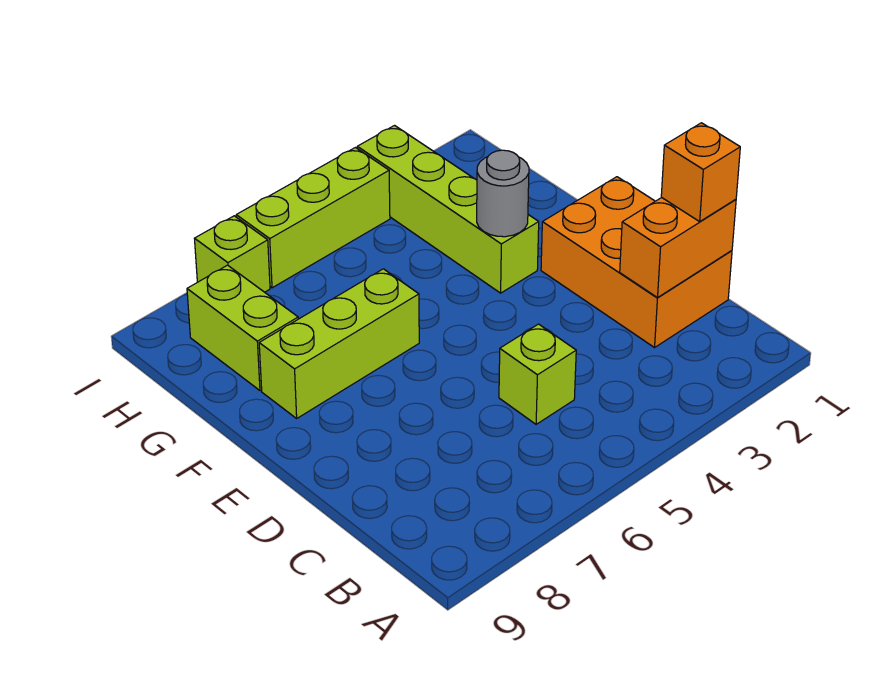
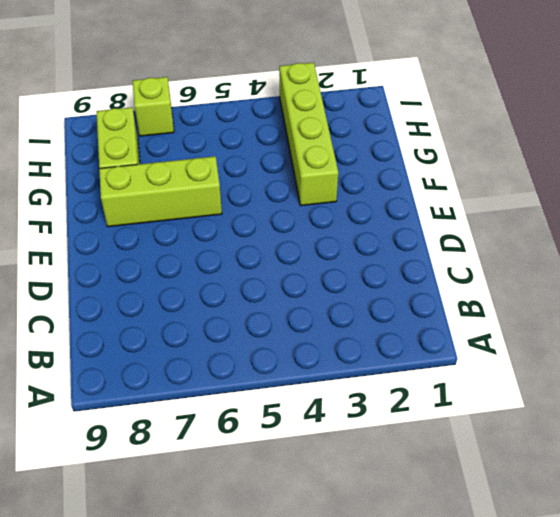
none -> orange brick C1:E2 level 1
none -> lime brick C5 level 1

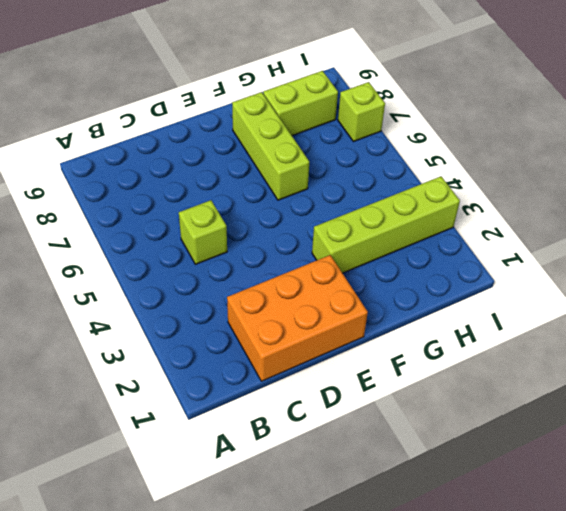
none -> lime brick I4:I6 level 1
none -> orange brick C1:C2 level 2

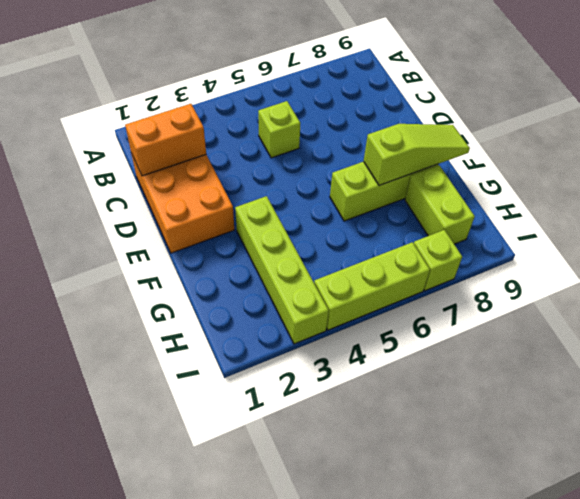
lime slope F7:F9 level 2 top 7 -> none
none -> grey round brick F3 level 2
none -> orange brick C1 level 3

